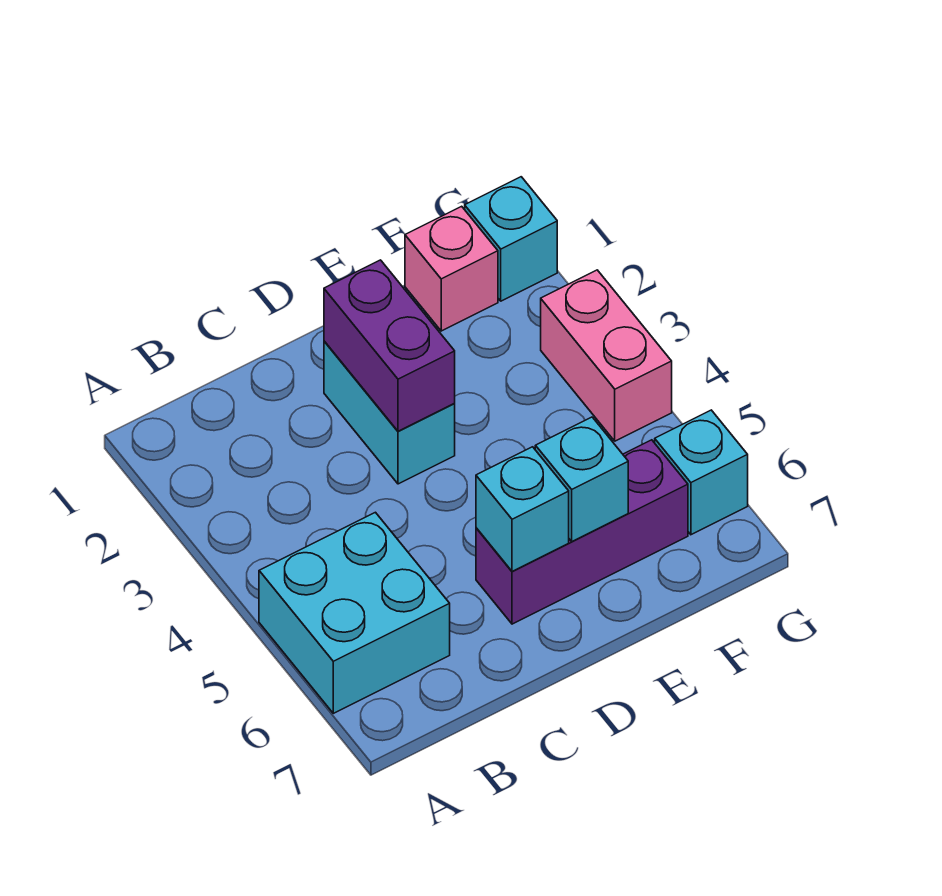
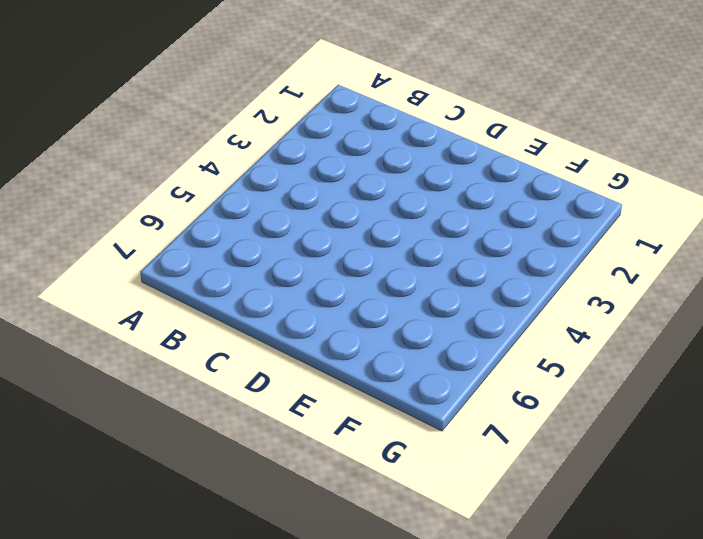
none -> cyan brick A5:B6 level 1
none -> cyan brick D2:D3 level 1

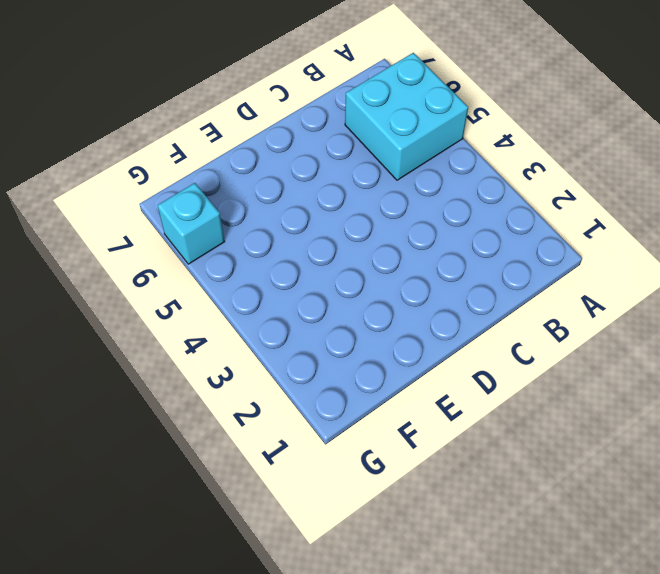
none -> cyan brick D2:D3 level 1
none -> purple brick D6:F6 level 1

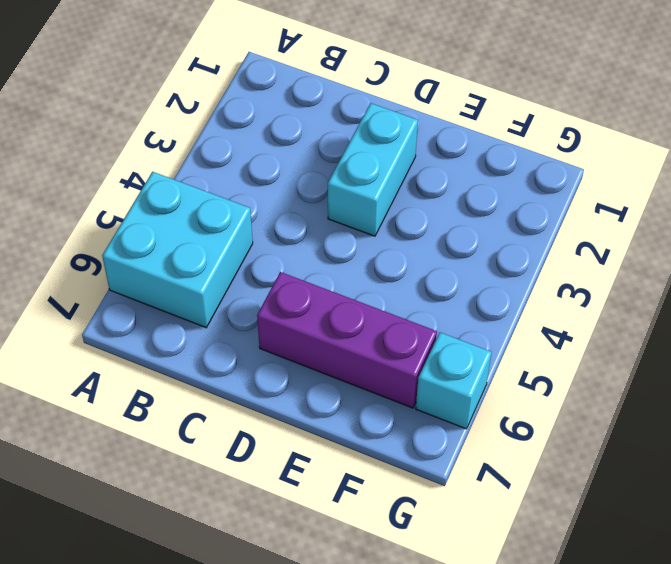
none -> pink brick F1 level 1
none -> cyan brick G1 level 1

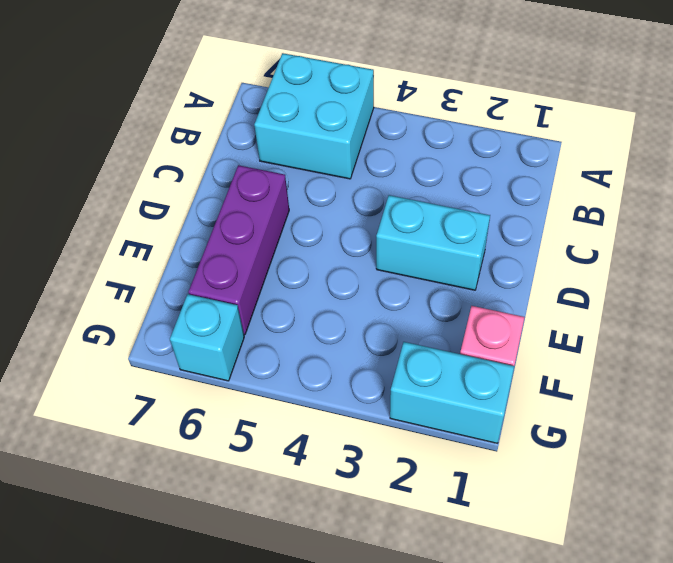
cyan brick G1:G2 level 1 -> cyan brick G1 level 1
none -> pink brick G3:G4 level 1
none -> purple brick D2:D3 level 2

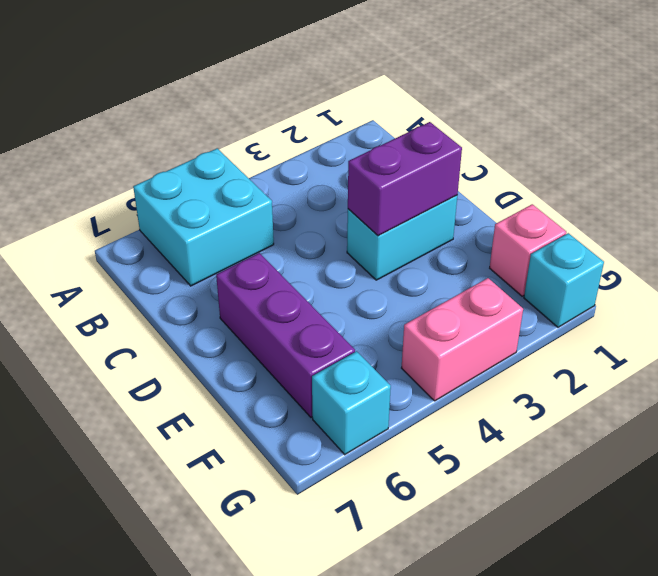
none -> cyan brick D6 level 2
none -> cyan brick E6 level 2

